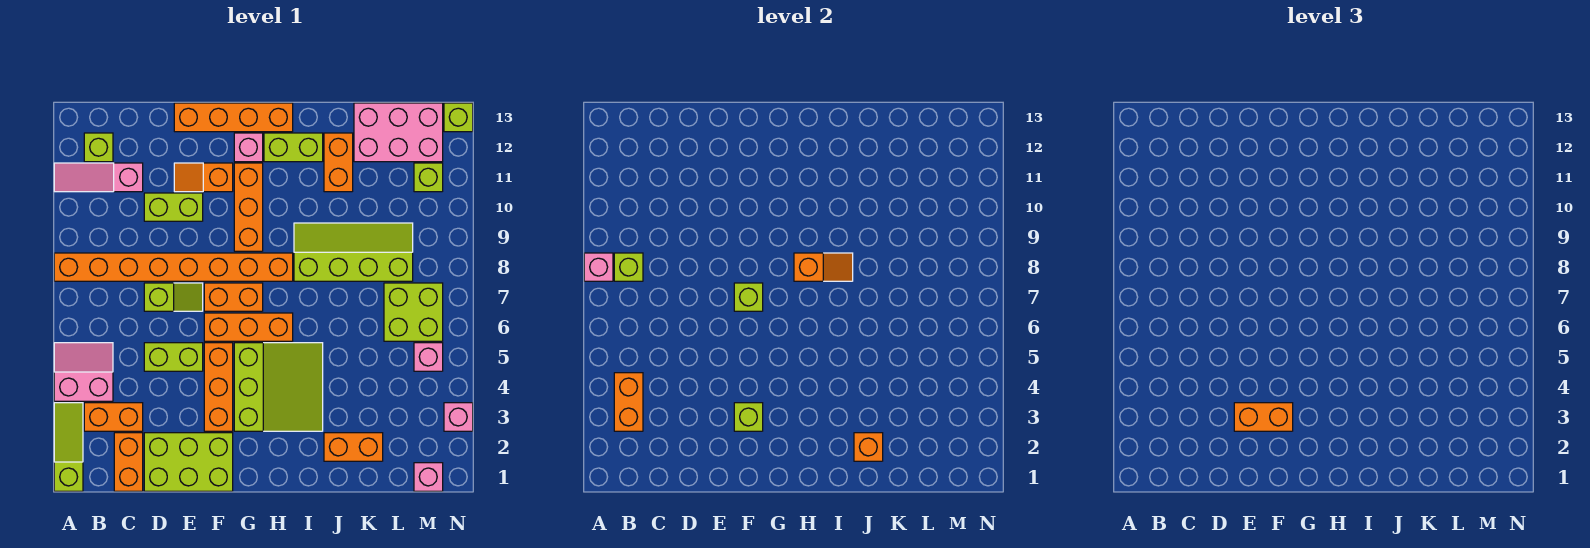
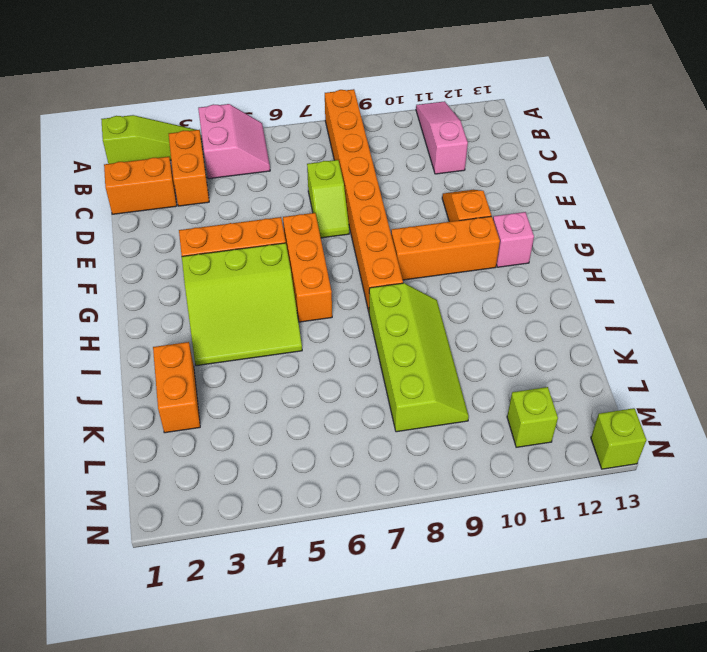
none -> lime brick B12 level 1
none -> lime brick D1:F2 level 1
none -> lime brick D5:E5 level 1
none -> lime brick D10:E10 level 1

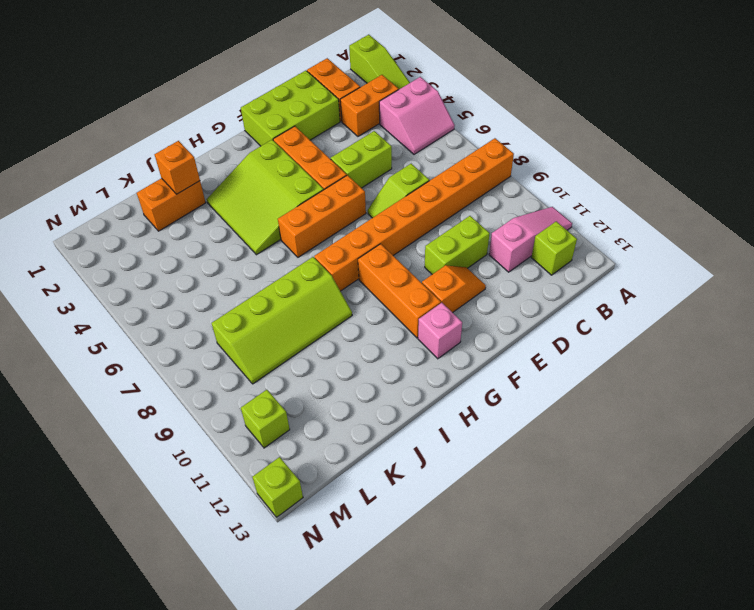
none -> orange brick E13:H13 level 1
none -> orange brick F7:G7 level 1
none -> lime brick H12:I12 level 1
none -> orange brick J11:J12 level 1

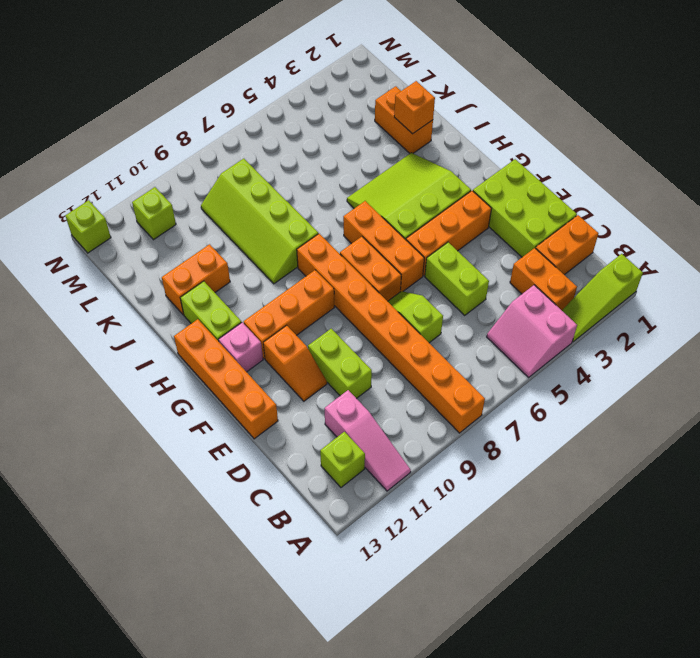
none -> pink brick K12:M13 level 1
none -> lime brick L6:M7 level 1
none -> pink brick M1 level 1
none -> pink brick M5 level 1

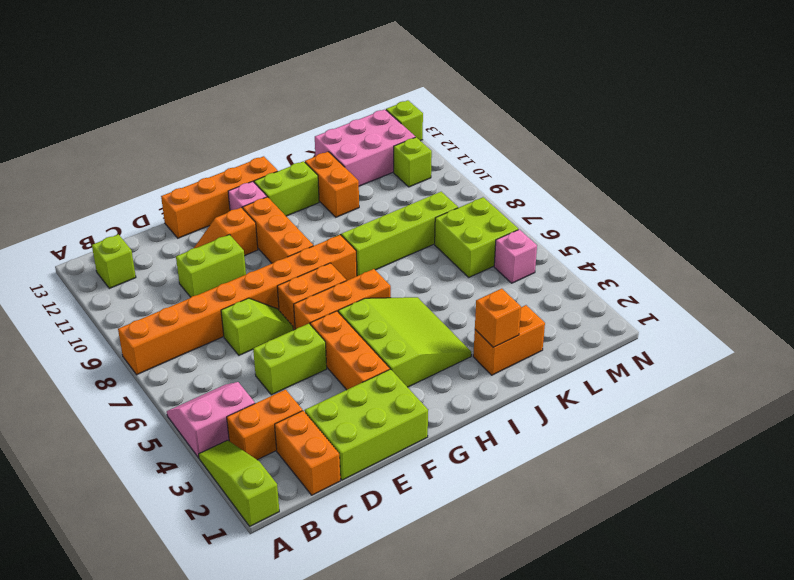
none -> pink slope A11:C11 level 1 top C
none -> pink brick M1 level 1
none -> pink brick N3 level 1
none -> pink brick A8 level 2

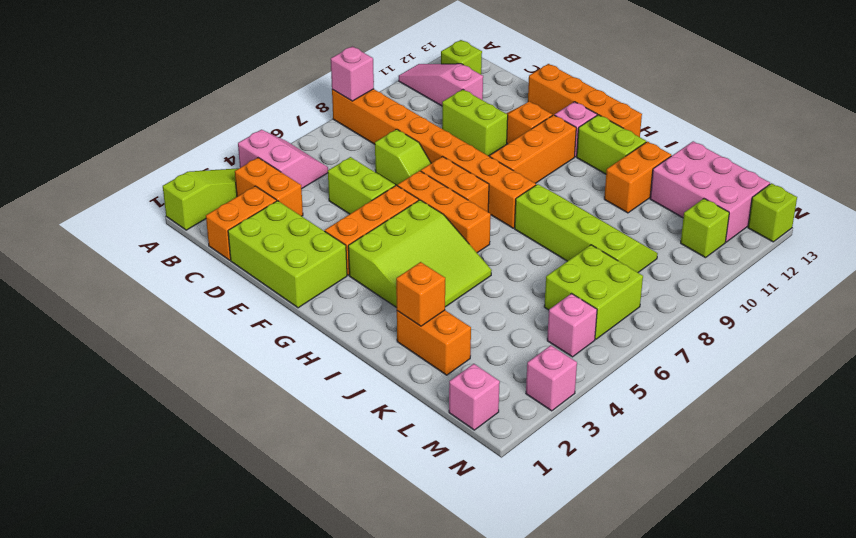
none -> orange brick B3:B4 level 2
none -> lime brick B8 level 2
none -> lime brick F3 level 2
none -> lime brick F7 level 2

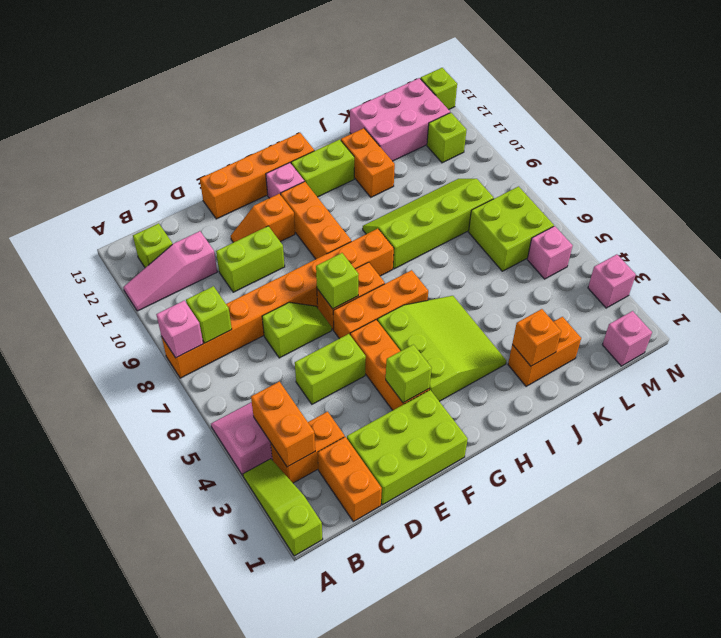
none -> orange slope H8:I8 level 2 top H
none -> orange brick E3:F3 level 3

